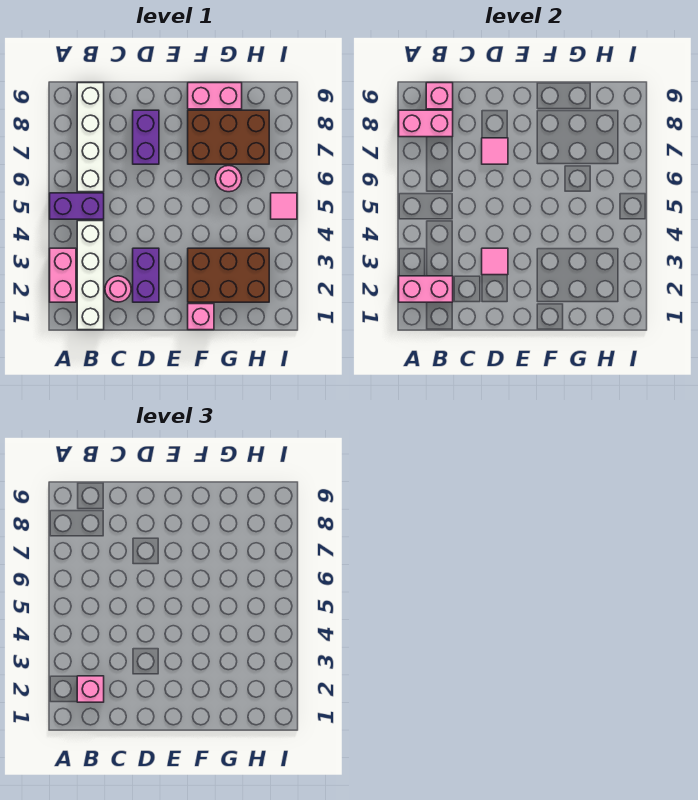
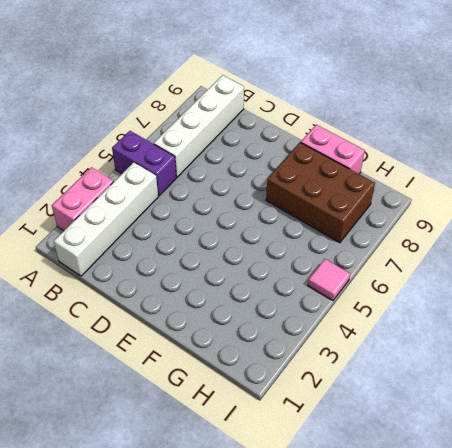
none -> pink round brick C2 level 1
none -> purple brick D2:D3 level 1
none -> purple brick D7:D8 level 1

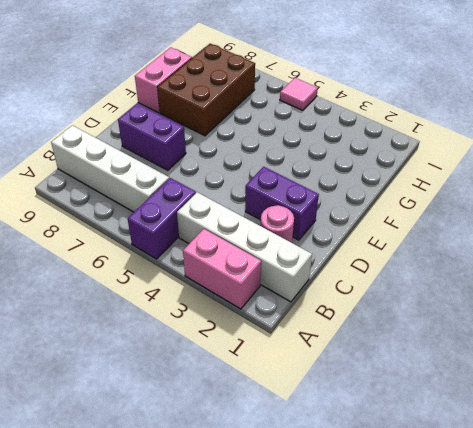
none -> pink brick F1 level 1
none -> brown brick F2:H3 level 1
none -> pink round brick G6 level 1

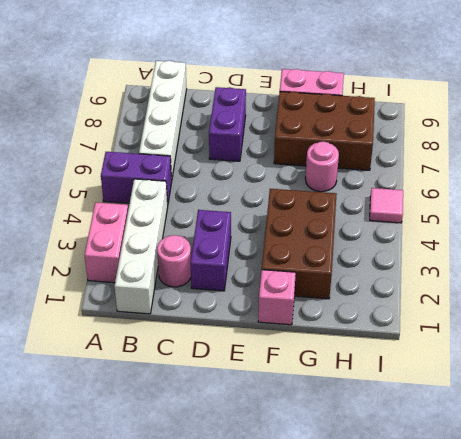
brown brick F2:G4 level 1 -> brown brick F2:H3 level 1
none -> pink brick A2:B2 level 2
none -> pink brick A8:B8 level 2
none -> pink brick B9 level 2

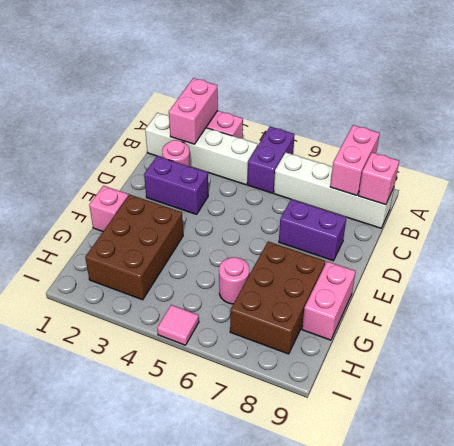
none -> pink tile D3 level 2
none -> pink tile D7 level 2
none -> pink brick B2 level 3

